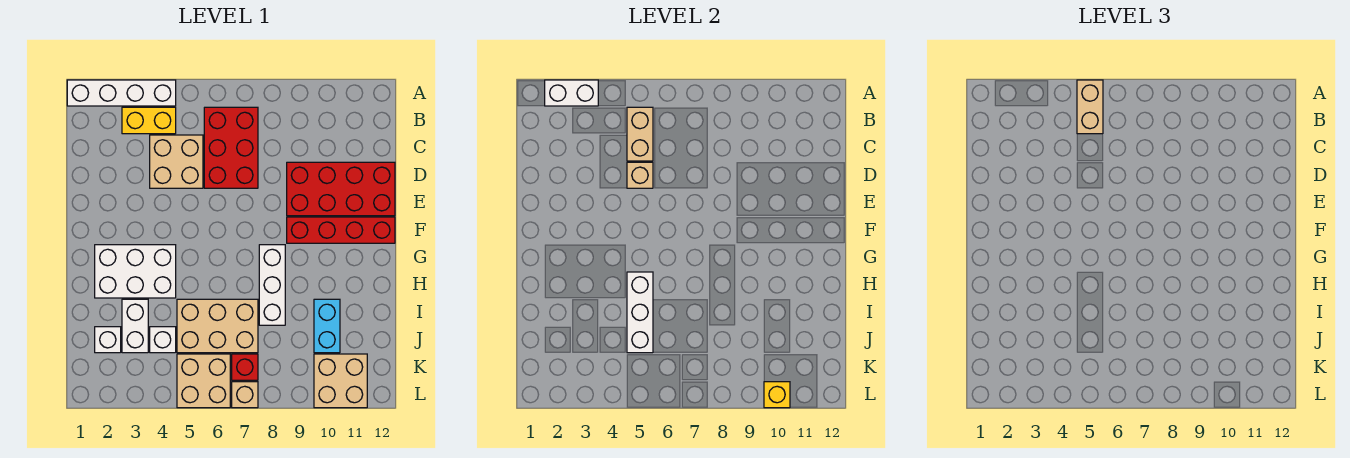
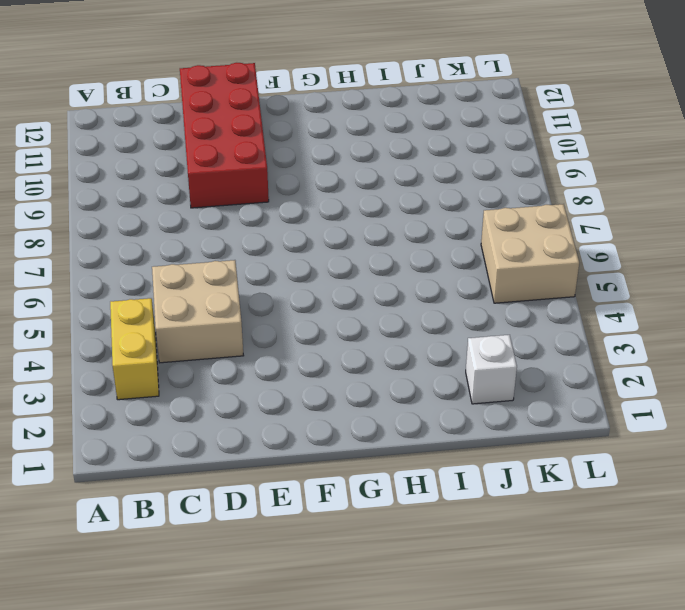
none -> white brick A1:A4 level 1
none -> red brick B6:D7 level 1
none -> red brick F9:F12 level 1

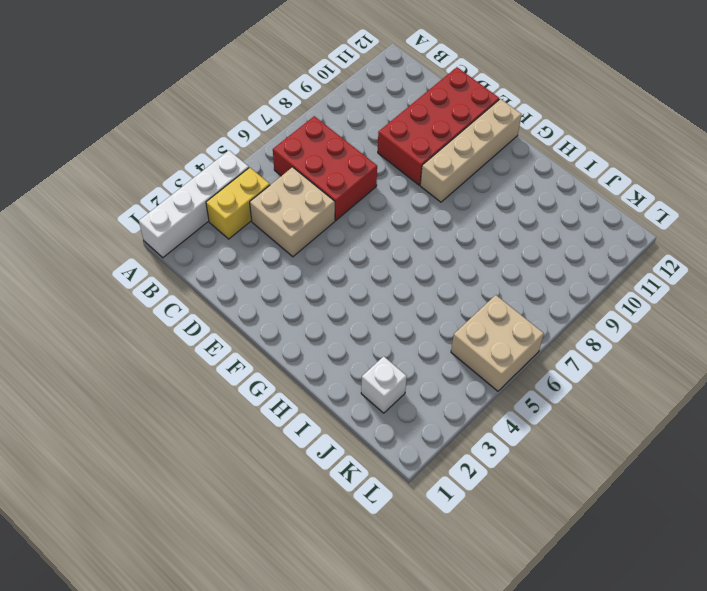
tan brick F9:F12 level 1 -> red brick F9:F12 level 1
none -> white brick G2:H4 level 1
none -> white brick G8:I8 level 1
none -> white brick I3:J3 level 1

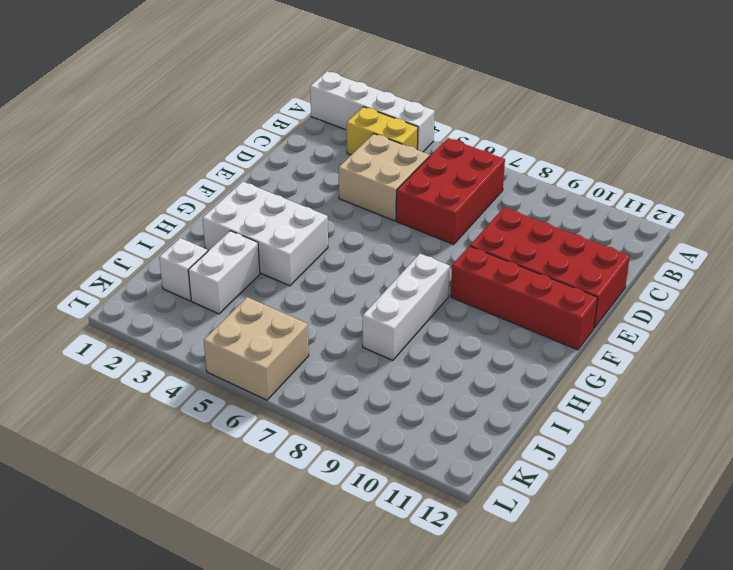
none -> tan brick I5:J7 level 1
none -> cyan brick I10:J10 level 1
none -> white brick J4 level 1

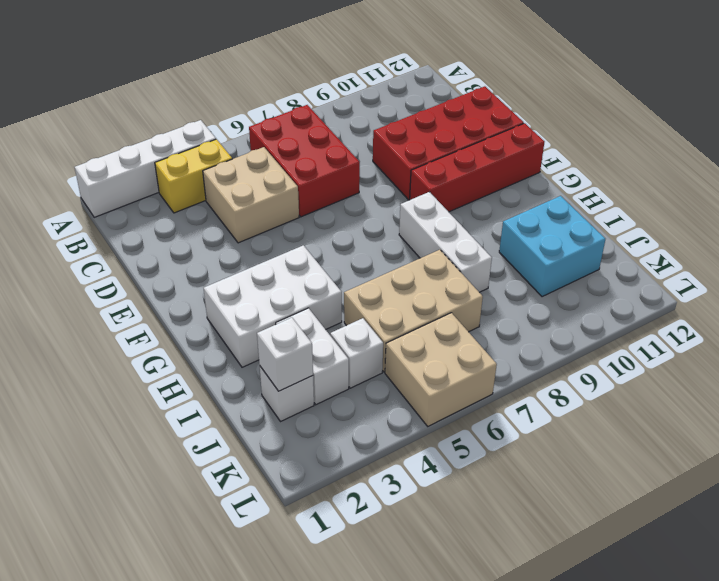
cyan brick I10:J11 level 1 -> cyan brick I10:J10 level 1
white brick J2 level 2 -> none
none -> red brick K7 level 1
none -> tan brick K10:L11 level 1
none -> tan brick L7 level 1

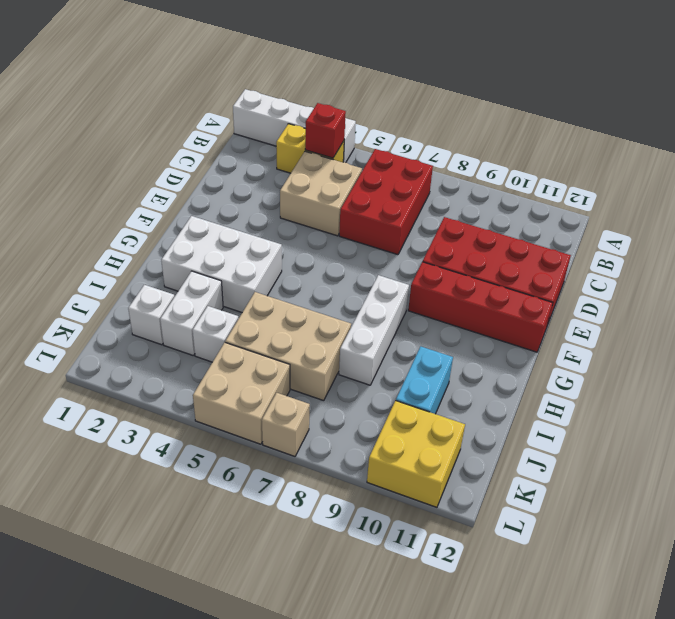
red brick B4 level 2 -> red brick K7 level 1
yellow brick K10:L11 level 1 -> tan brick K10:L11 level 1
none -> white brick A2:A3 level 2
none -> tan brick B5:C5 level 2
none -> tan brick D5 level 2

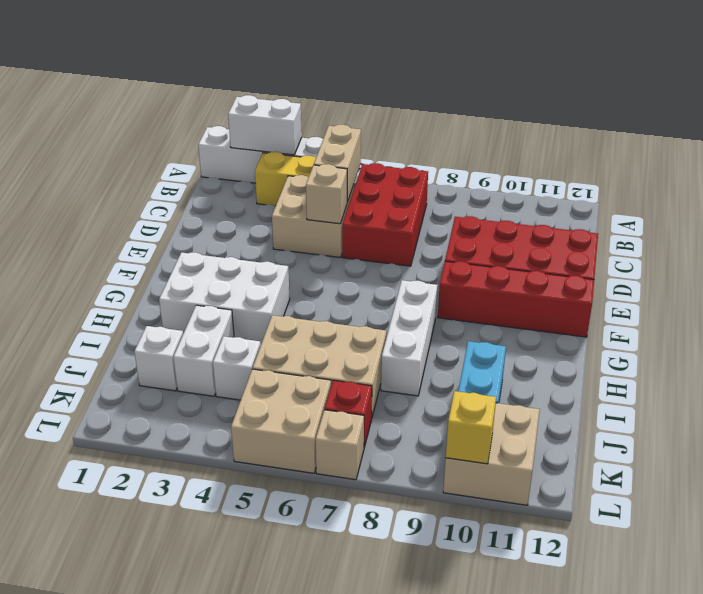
none -> white brick H5:J5 level 2
none -> tan brick A5:B5 level 3

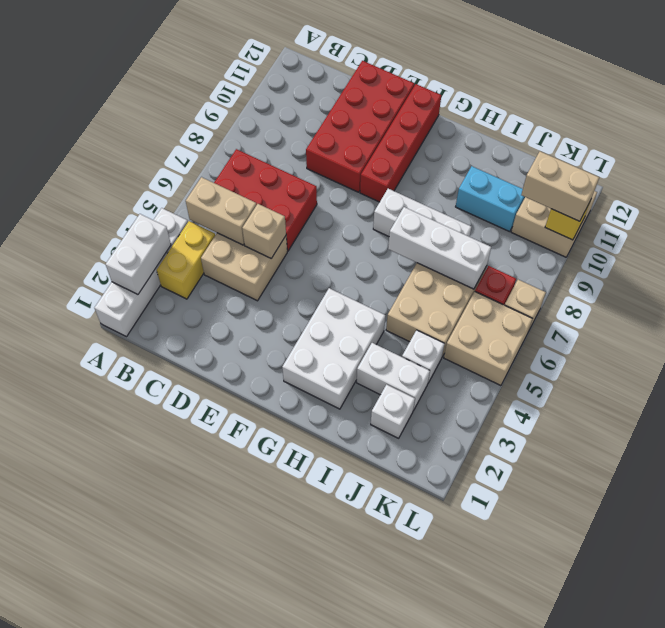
white brick H7:J7 level 2 -> white brick H5:J5 level 2
tan brick K10:L10 level 3 -> tan brick A5:B5 level 3

